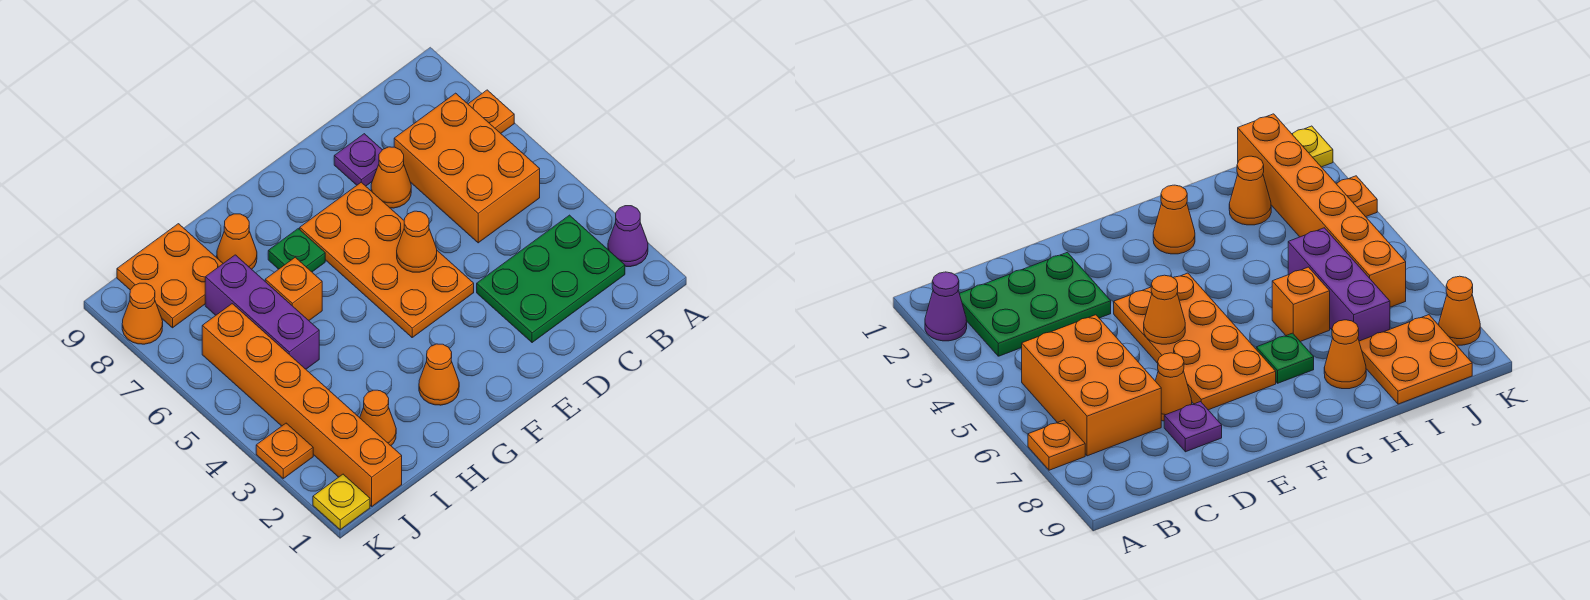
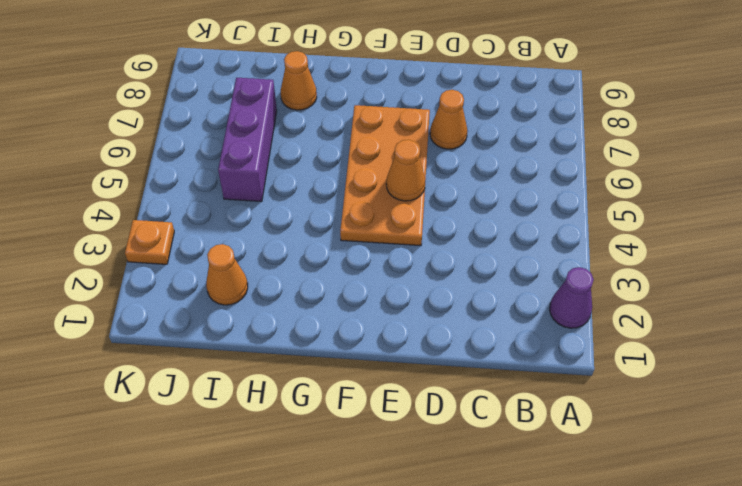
none -> orange plate A7 level 1
none -> green plate B2:D3 level 1
none -> orange brick B5:C7 level 1

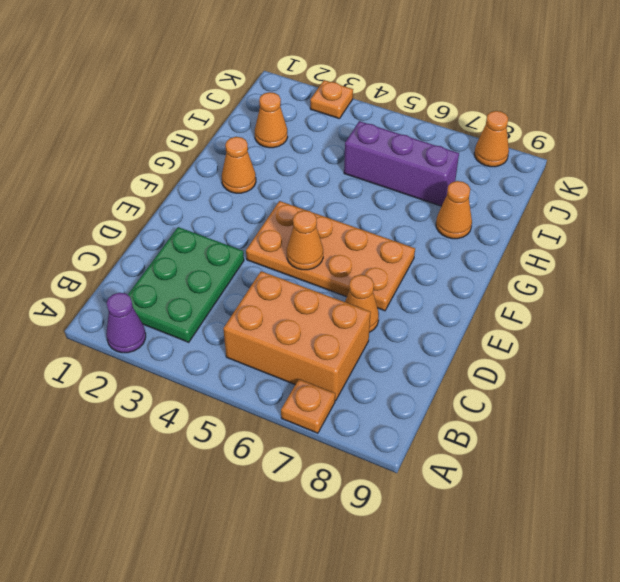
none -> purple plate D8 level 1
none -> green plate G7 level 1
none -> orange brick H6 level 1

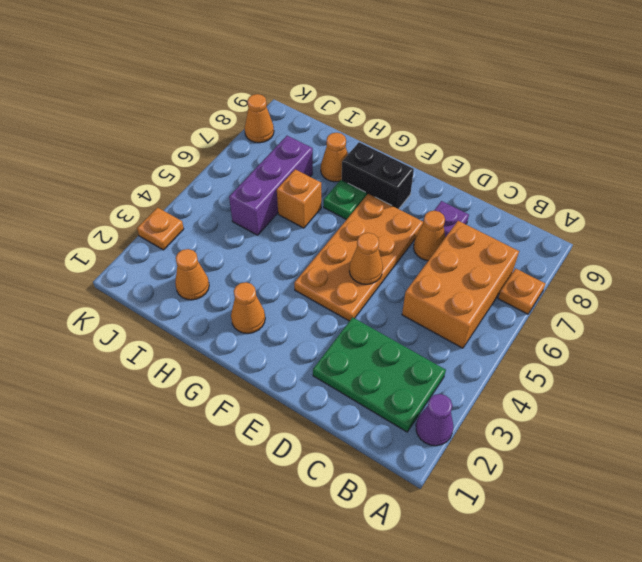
black brick F8:G8 level 1 -> none
none -> orange plate I8:J9 level 1
none -> orange brick J1:J6 level 1
none -> yellow plate K1 level 1

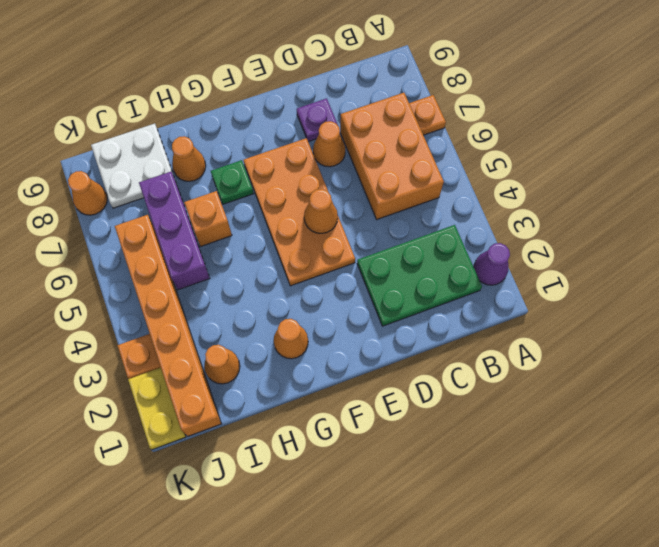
white plate I8:J9 level 1 -> orange plate I8:J9 level 1
yellow plate K1:K2 level 1 -> yellow plate K1 level 1

